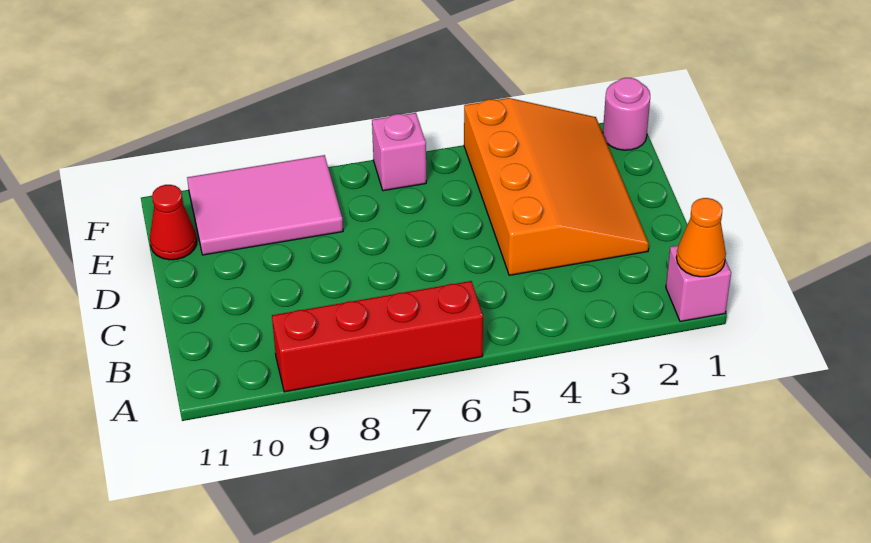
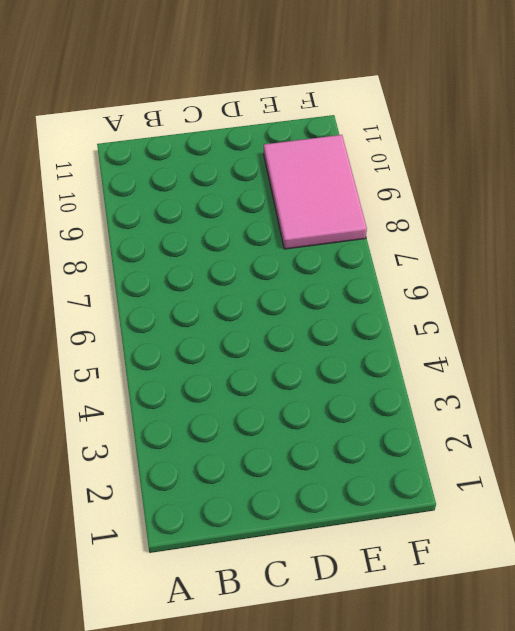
none -> pink brick A1 level 1
none -> red brick A6:A9 level 1

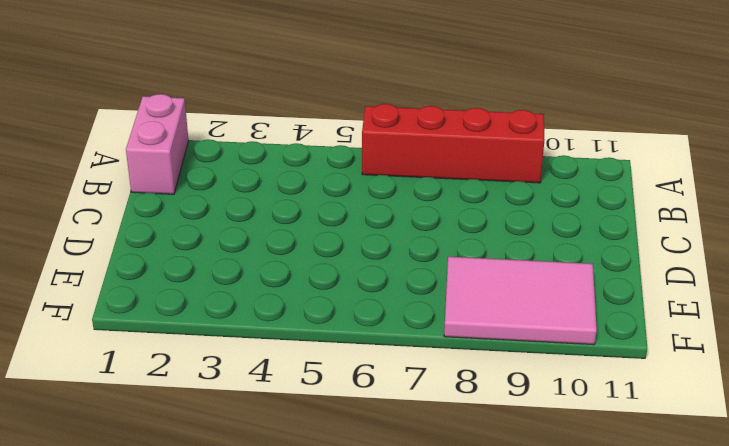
pink brick A1:B1 level 1 -> pink brick A1 level 1
none -> orange slope C2:F4 level 1 top 4
none -> red cone E11 level 1

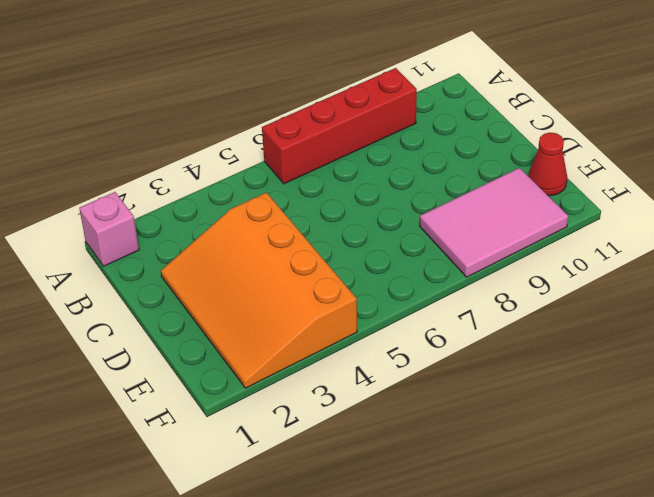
none -> pink round brick F1 level 1
none -> pink brick F6 level 1

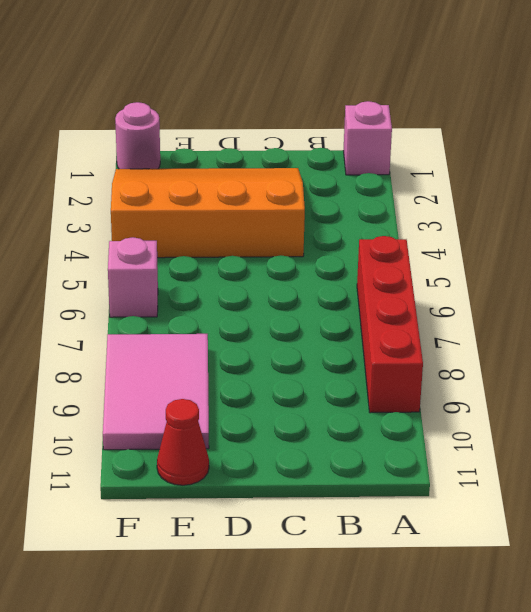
none -> orange cone A1 level 2

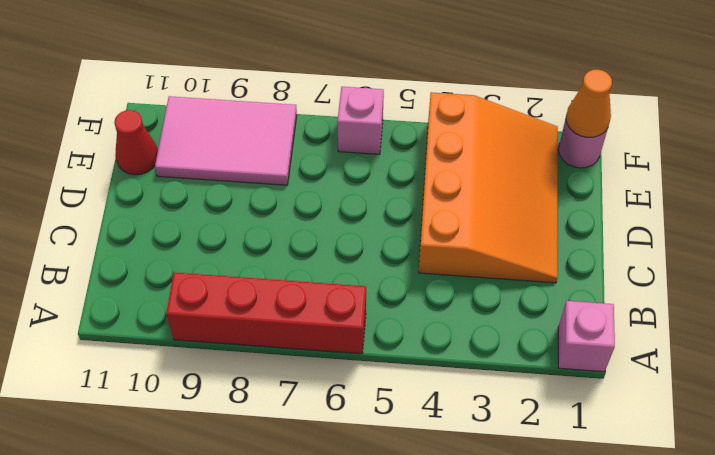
orange cone F1 level 2 -> orange cone A1 level 2

